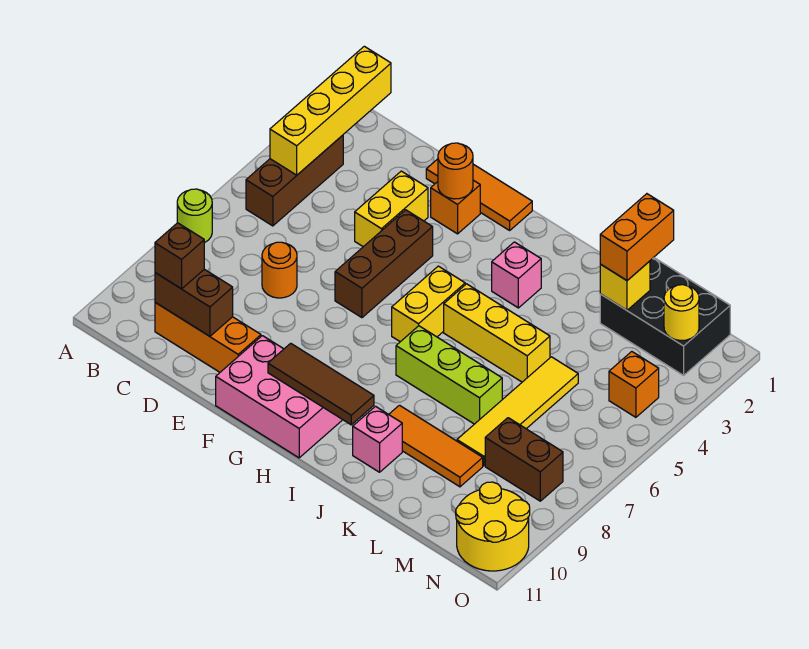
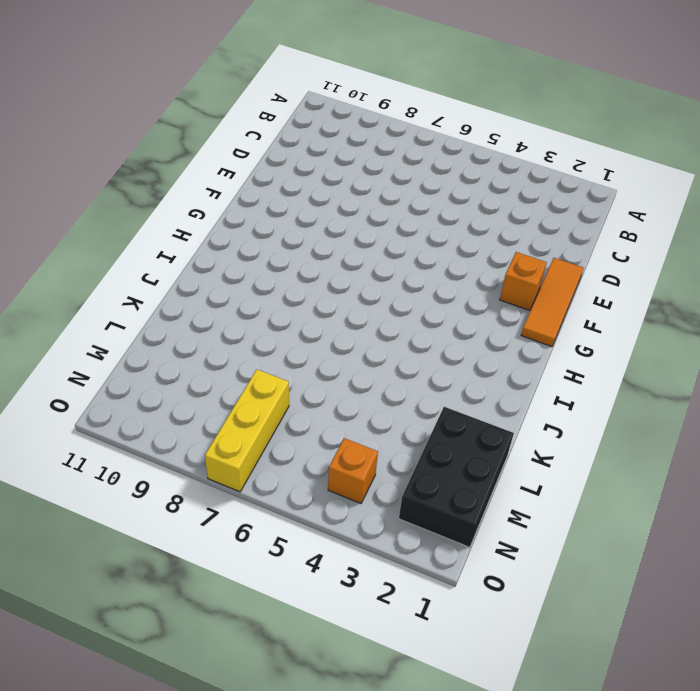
yellow brick M7:O7 level 1 -> yellow brick I5:K5 level 1
none -> lime round brick A7 level 1
none -> brown brick B3:B5 level 1
none -> orange brick C10:E10 level 1

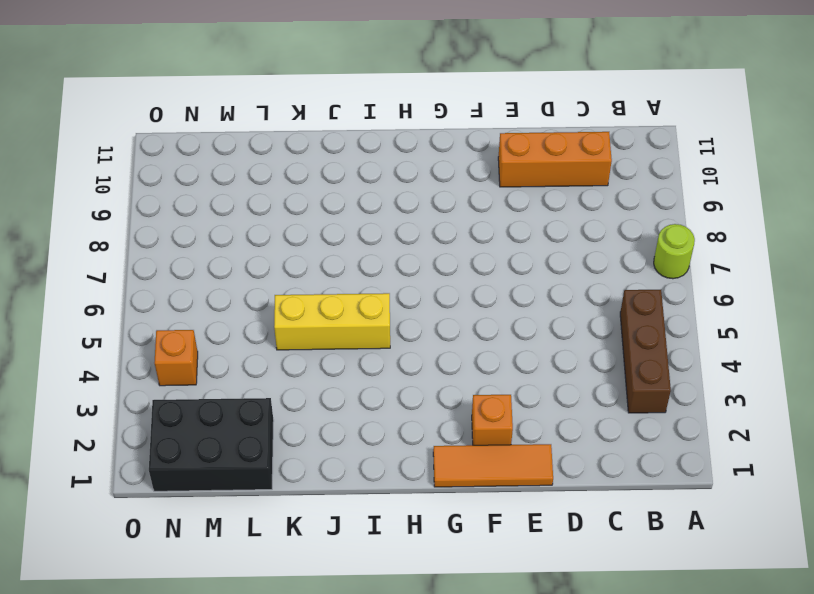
none -> orange round brick D7 level 1
none -> yellow brick E3:E4 level 1
none -> brown brick F4:F6 level 1

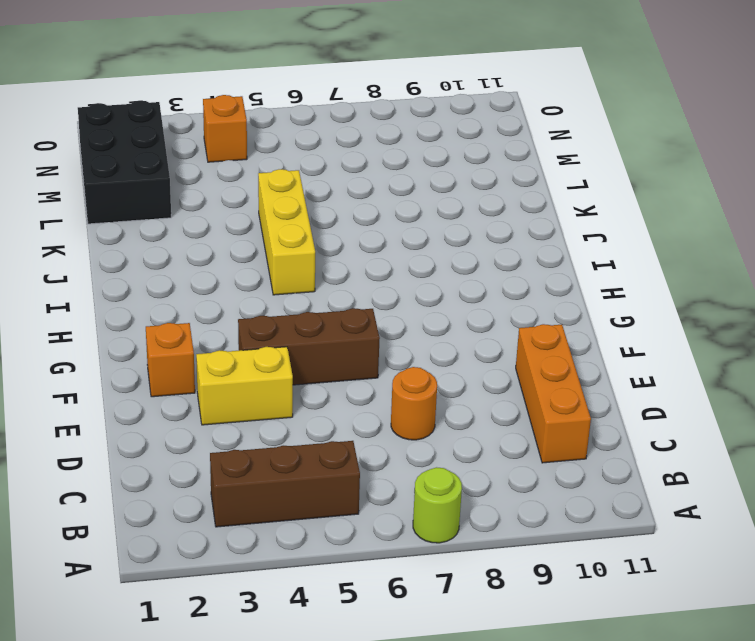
none -> orange tile E1:G1 level 1
none -> pink brick F10:H11 level 1
none -> yellow brick H5:H6 level 1

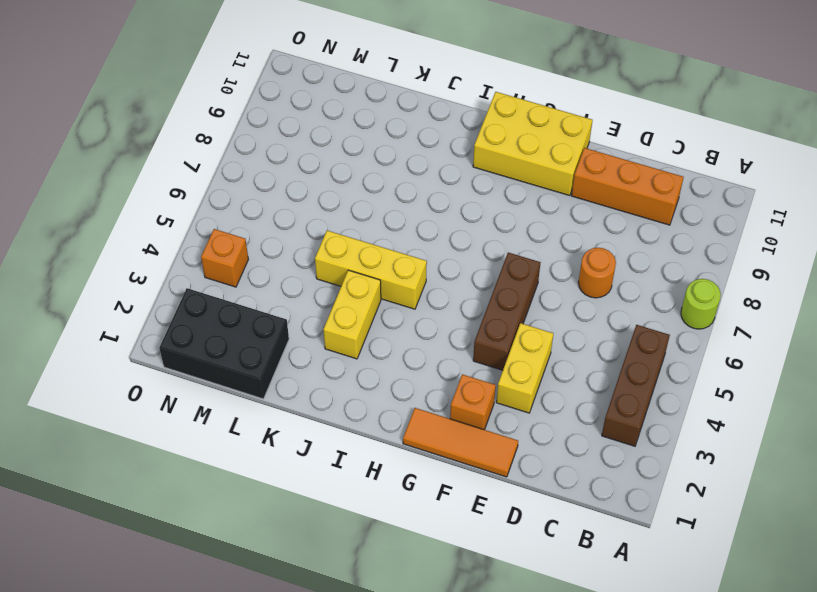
yellow brick F10:H11 level 1 -> pink brick F10:H11 level 1
yellow brick J3:J4 level 1 -> yellow brick H5:H6 level 1
none -> pink brick I3 level 1
none -> lime brick I7:K7 level 1
none -> orange tile J9:L9 level 1

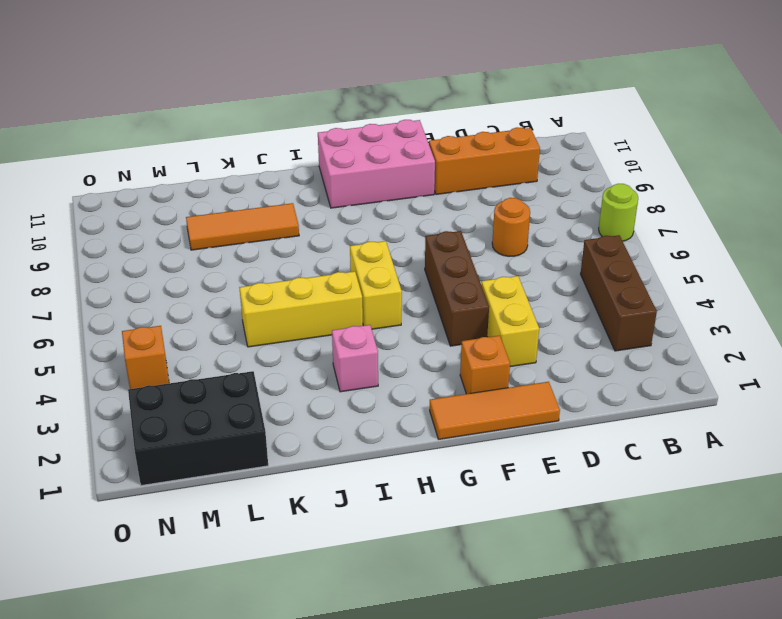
none -> lime brick I7:K7 level 1
none -> pink brick J10 level 1
none -> yellow tile L5:L8 level 1

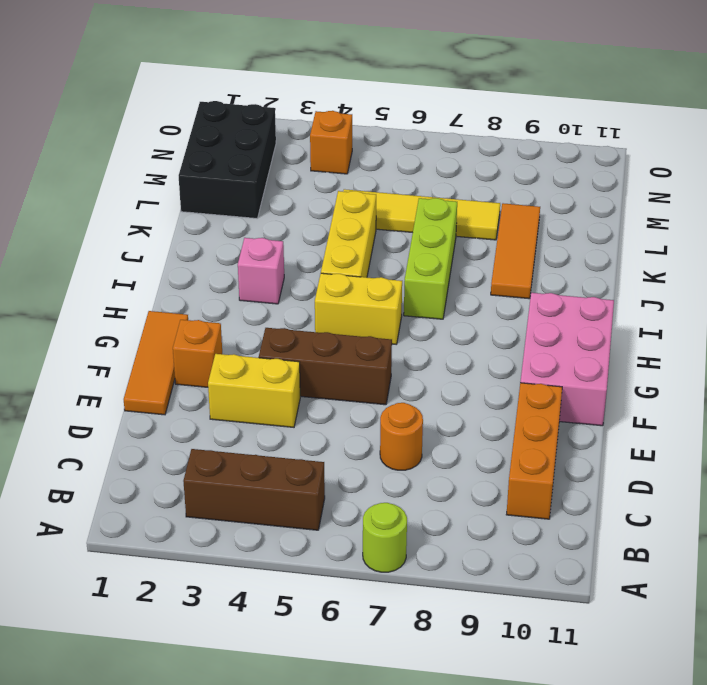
none -> pink brick J10 level 1
none -> brown brick M8:N8 level 1
none -> yellow round brick N10:O11 level 1

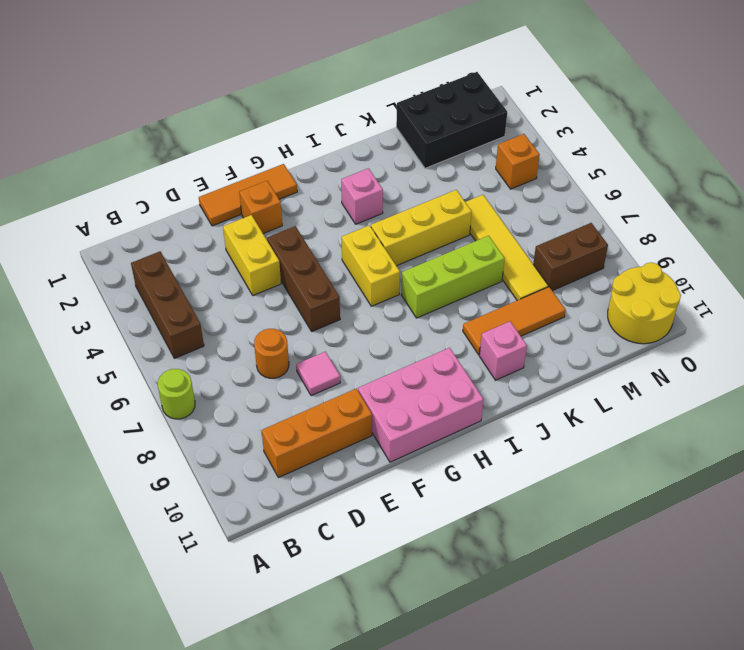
pink tile E8 level 1 -> none
none -> yellow brick B1:B4 level 2
none -> brown brick C10:D10 level 2
none -> orange round brick F2 level 2

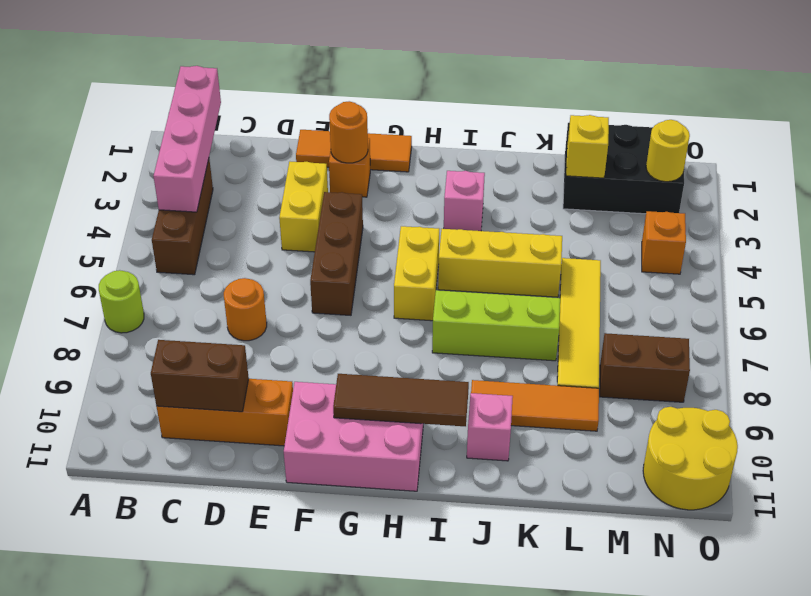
pink brick B1:B4 level 2 -> yellow brick B1:B4 level 2
none -> brown brick C10 level 3
none -> orange brick L1:L2 level 3

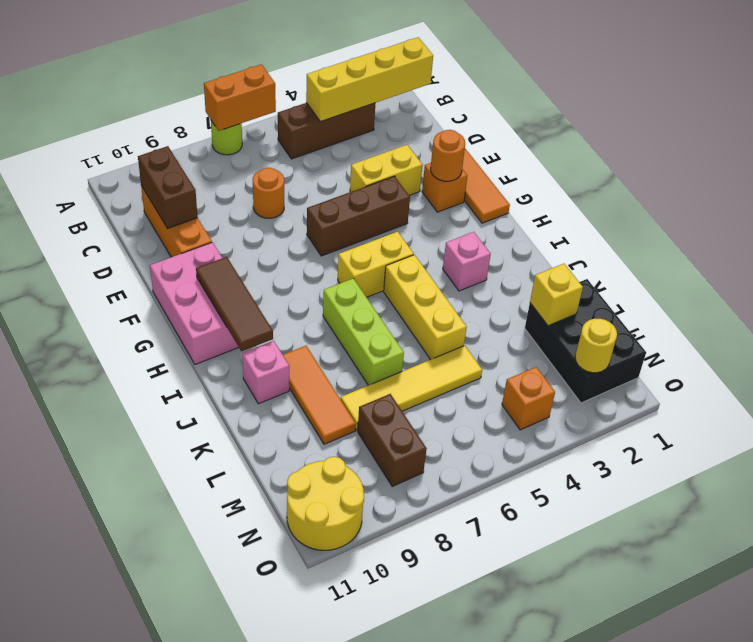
orange brick A6:A7 level 2 -> orange brick L1:L2 level 3
none -> brown brick C10 level 3

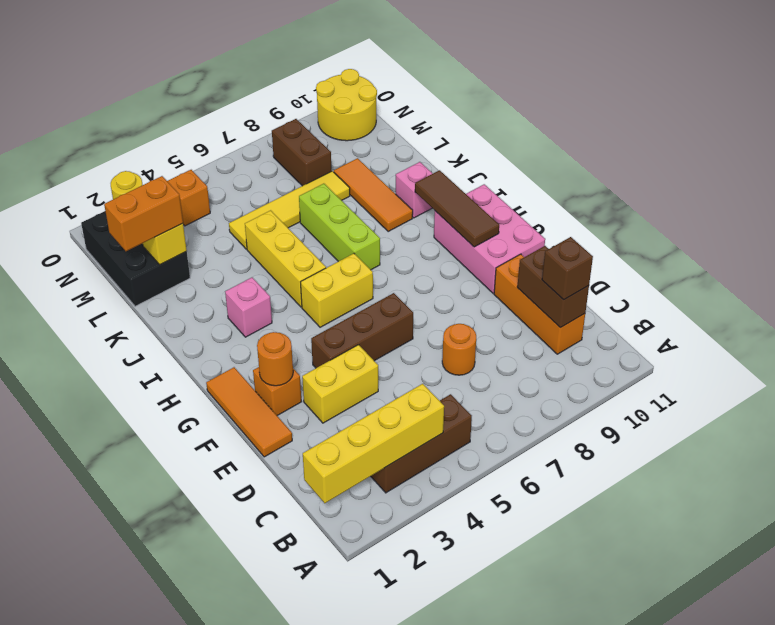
none -> lime round brick A7 level 1

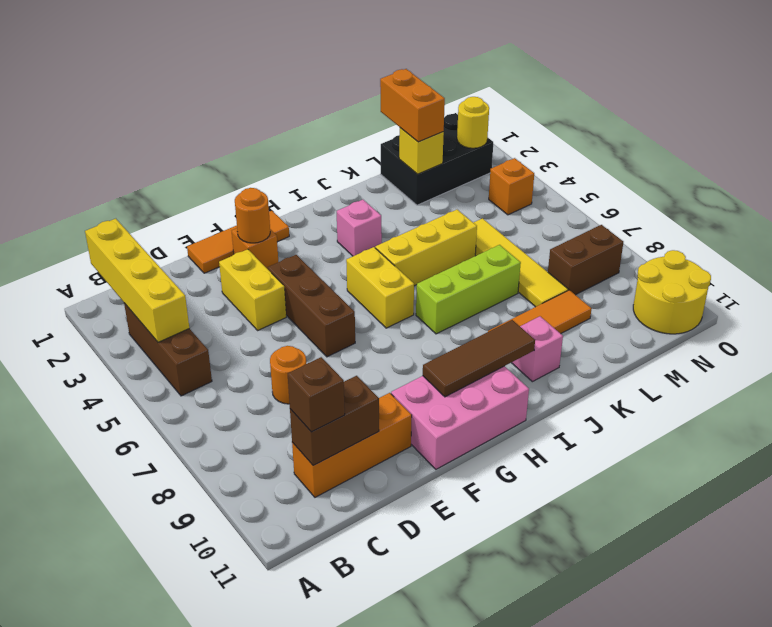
none -> lime round brick A7 level 1

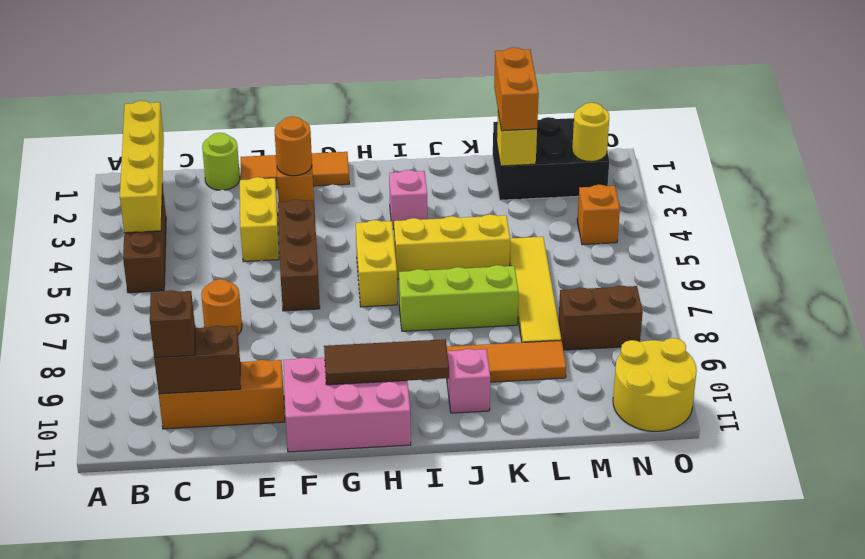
lime round brick D1 level 1 -> lime round brick A7 level 1

